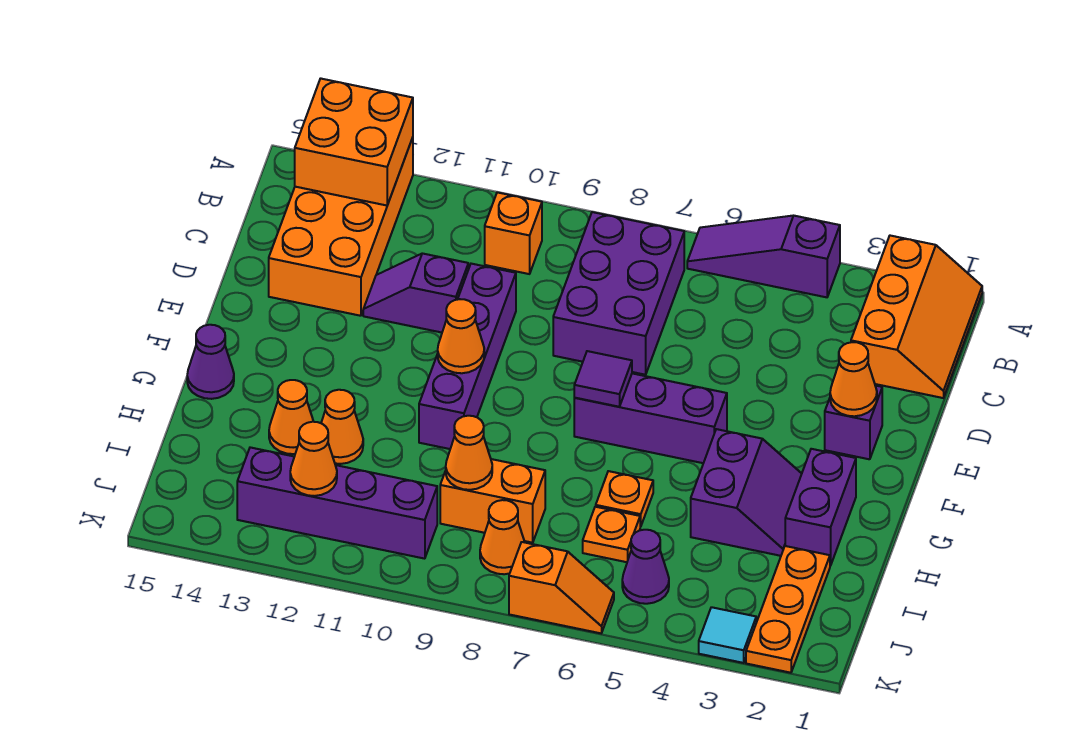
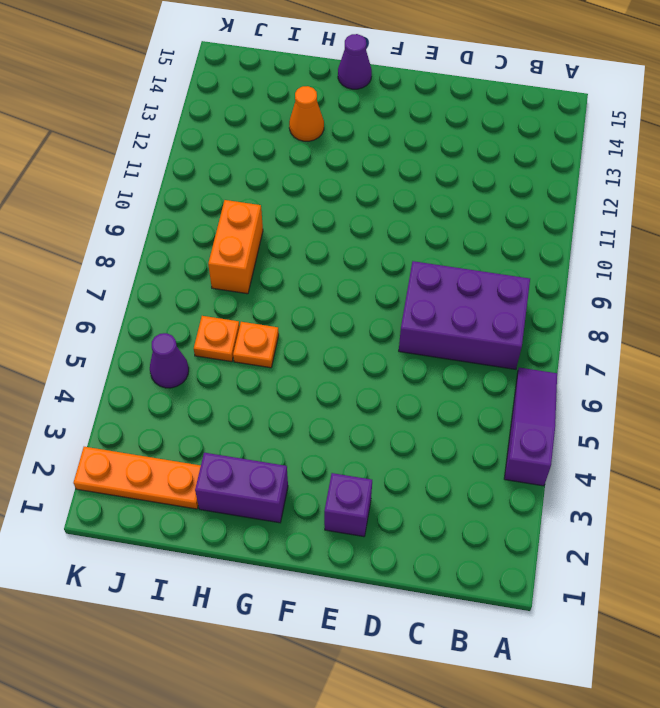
none -> orange slope A1:C2 level 1 top 2
none -> orange brick A13:D14 level 1
none -> orange brick B10 level 1

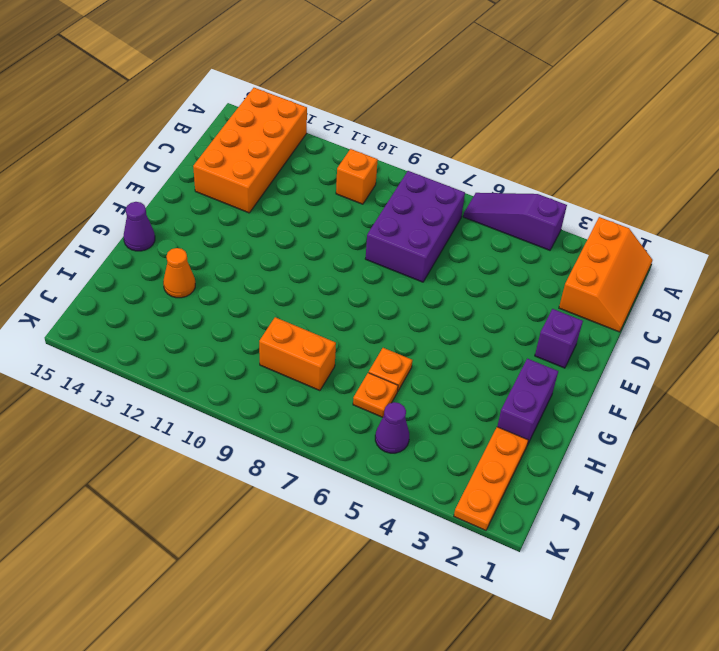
none -> purple brick D10:G10 level 1
none -> purple slope D11:D12 level 1 top 11
none -> purple brick F5:F7 level 1

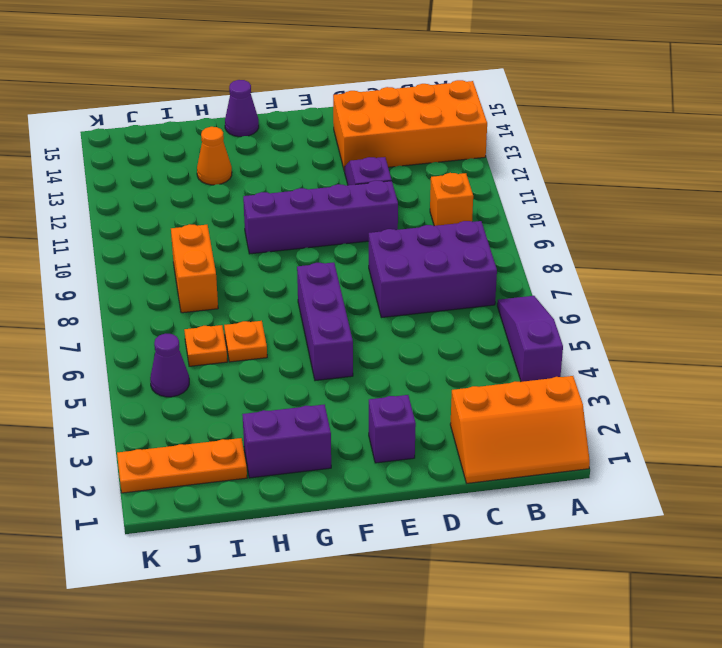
none -> purple slope G3:H4 level 1 top 4
none -> orange cone H12 level 1
none -> orange cone J8 level 1

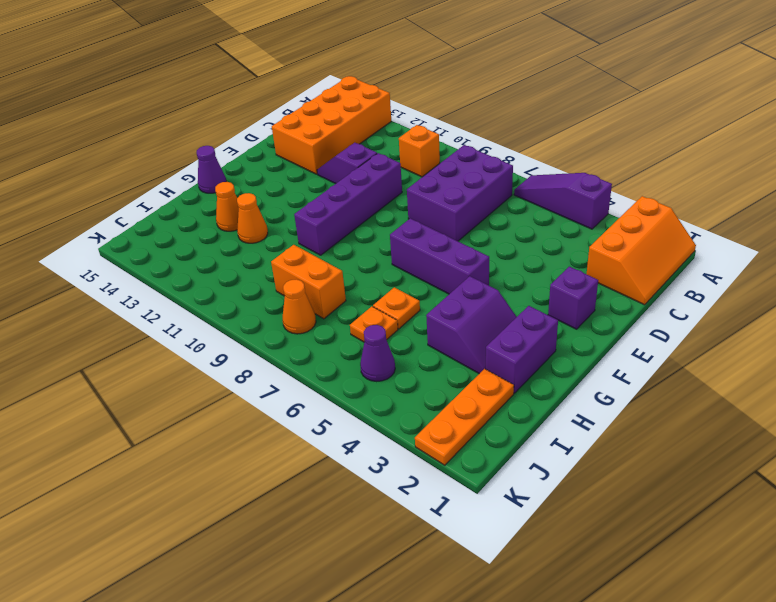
none -> purple brick J10:J13 level 1
none -> cyan tile K3 level 1
none -> orange slope K6:K7 level 1 top 7

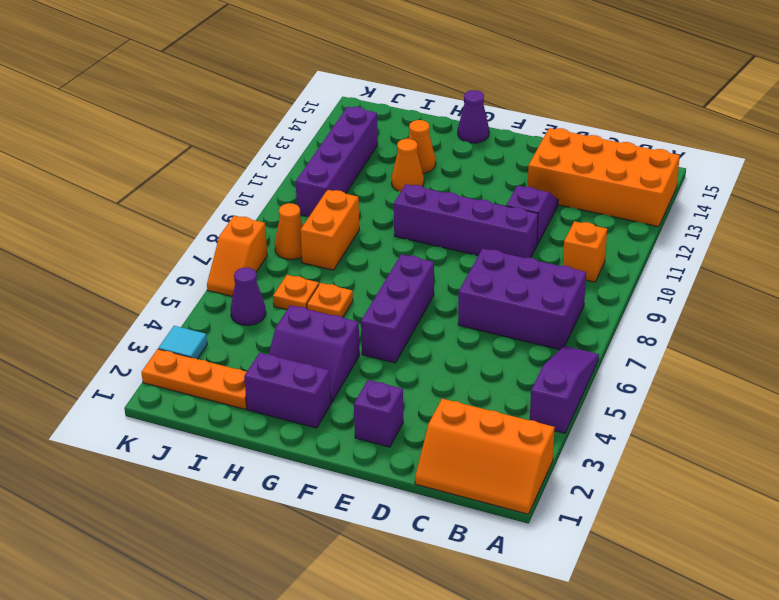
none -> orange brick A13:B14 level 2
none -> orange cone E2 level 2
none -> purple tile F7 level 2

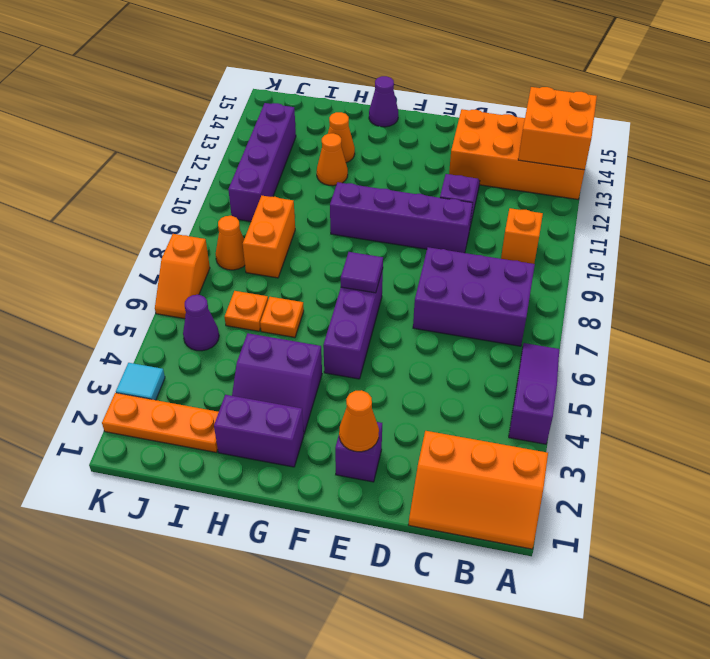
none -> orange cone F10 level 2
none -> orange cone I9 level 2
none -> orange cone J12 level 2

